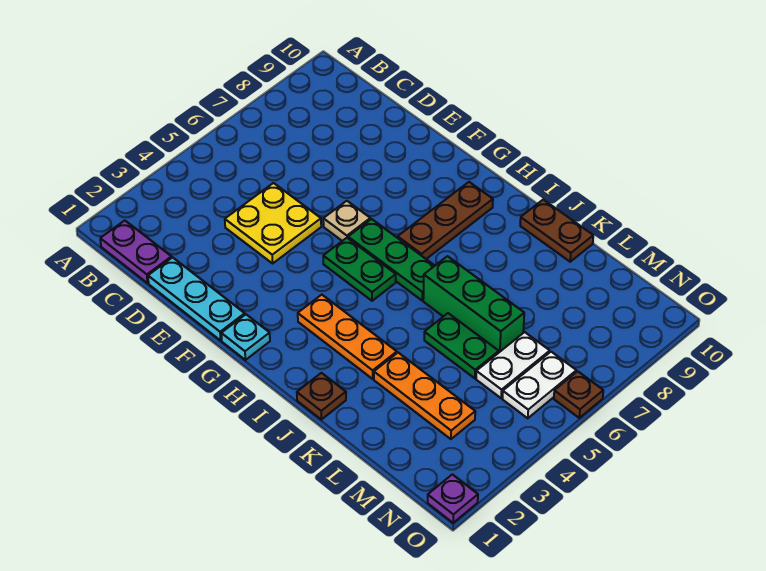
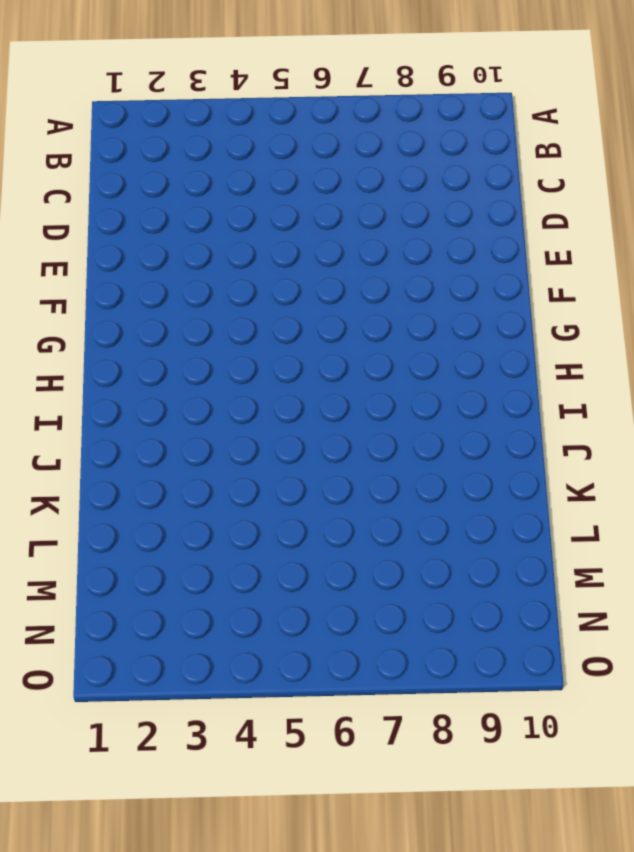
none -> purple plate B1:C1 level 1
none -> cyan plate D1:F1 level 1
none -> yellow plate D4:E5 level 1

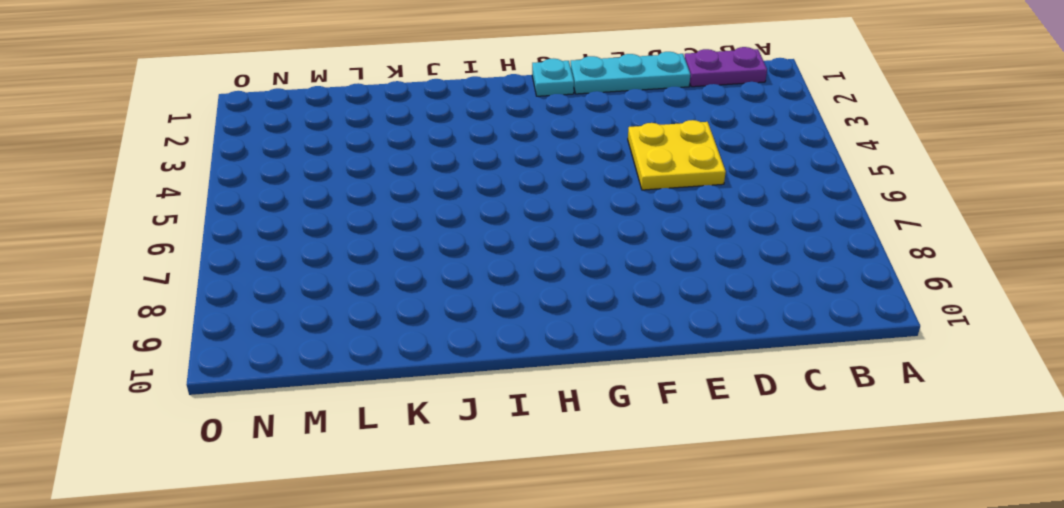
none -> tan plate F6 level 1
none -> green plate G5:H5 level 1
none -> green plate G6:I6 level 1

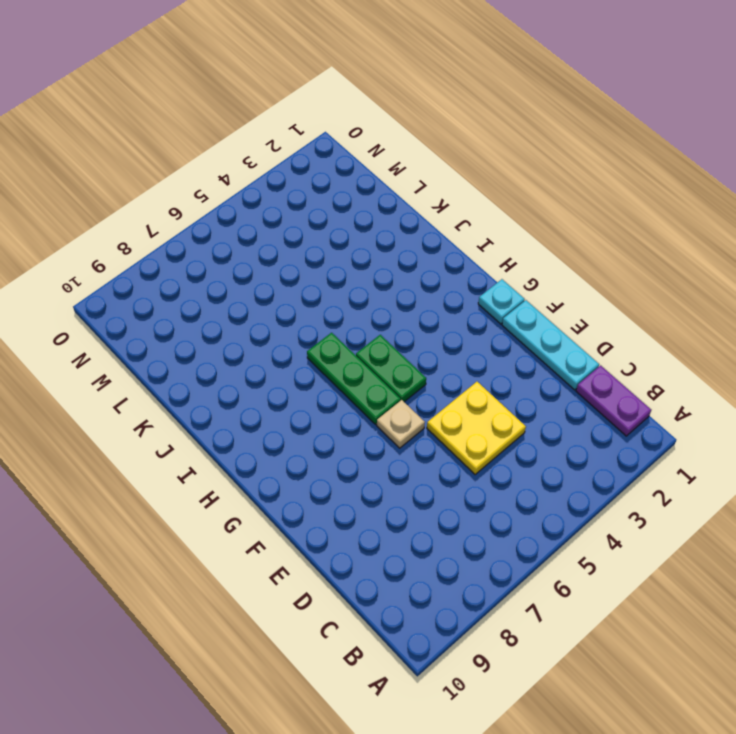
none -> orange plate H3:J3 level 1
none -> brown plate H7:H9 level 1
none -> brown plate J1 level 1

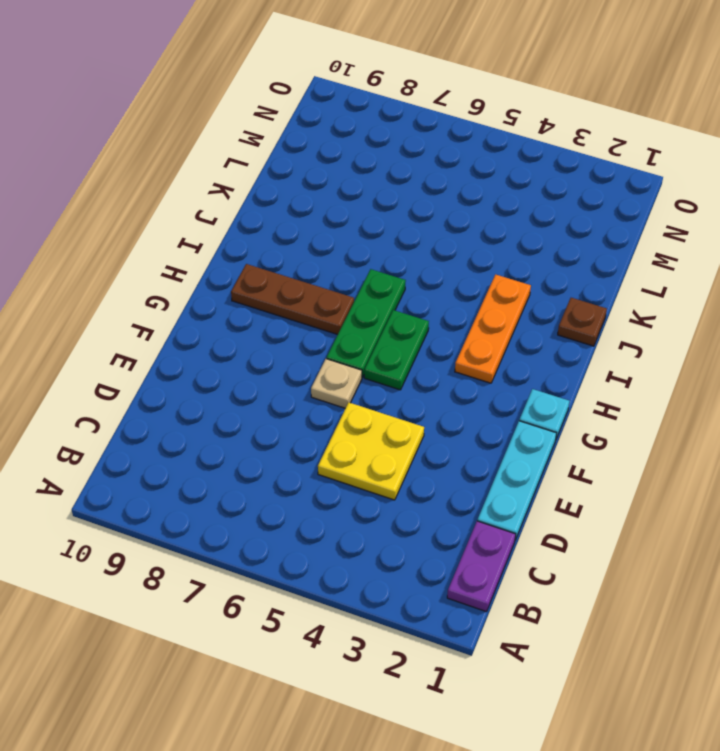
none -> green brick J6:L6 level 1
none -> brown plate J10:K10 level 1
none -> orange plate K3:M3 level 1

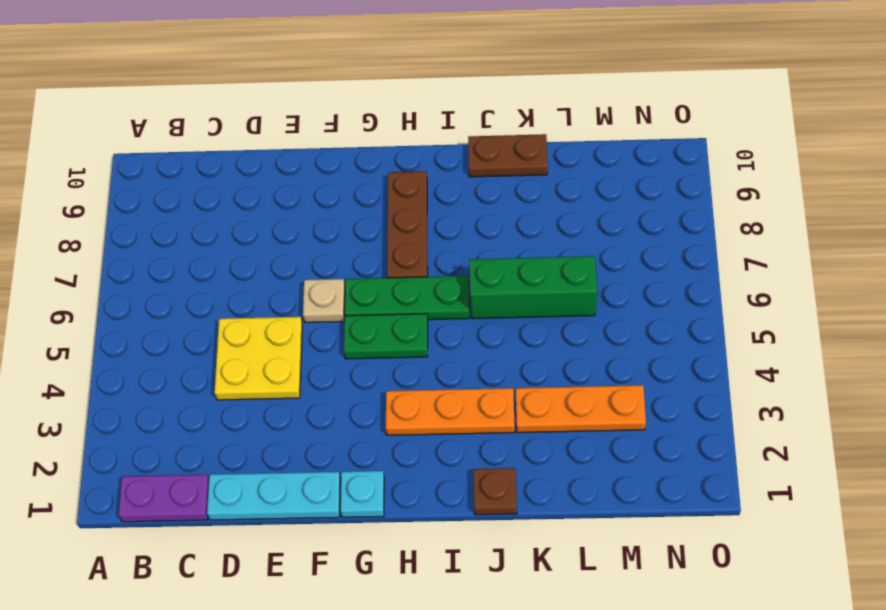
none -> green plate K5:L5 level 1
none -> white plate M5:M6 level 1
none -> white plate N5:N6 level 1

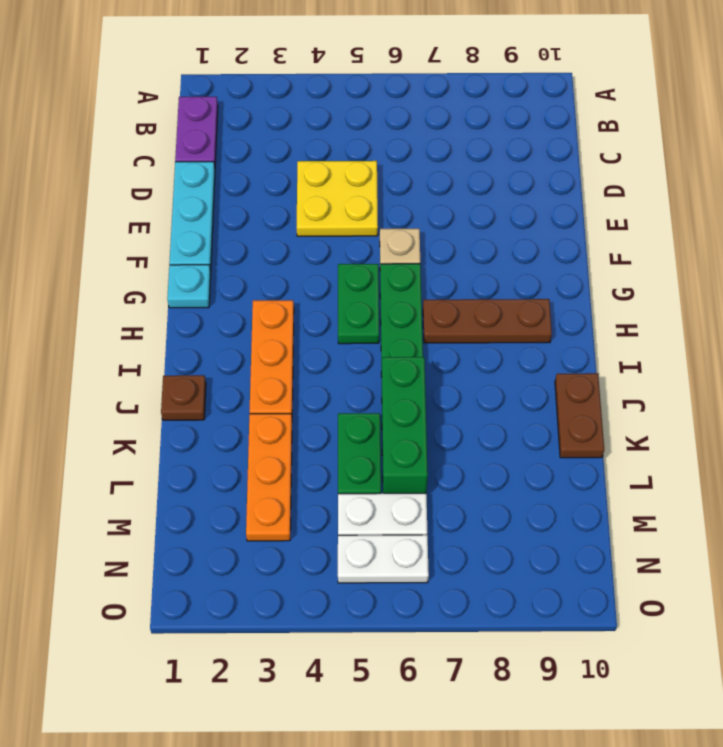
none -> purple plate O1 level 1
none -> brown plate O6 level 1

